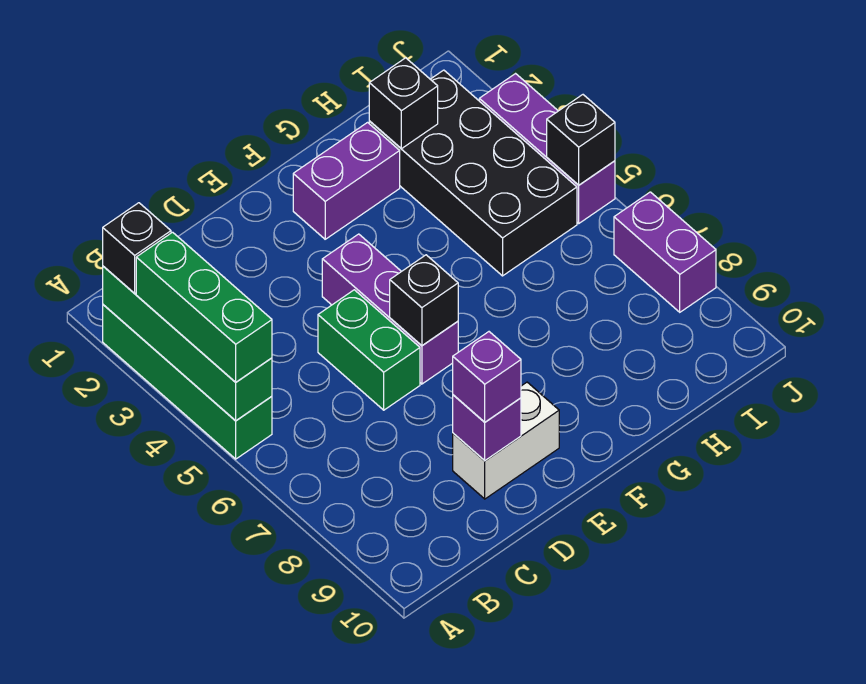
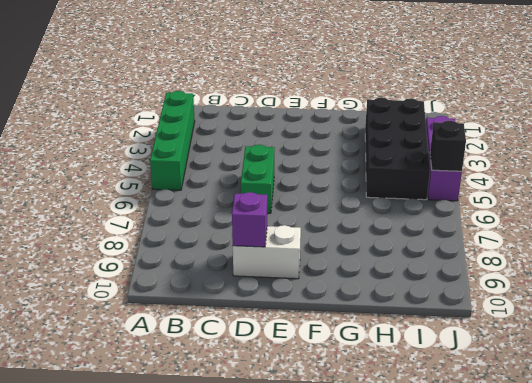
none -> purple brick E4:E6 level 1
none -> purple brick F2:G2 level 1
none -> purple brick J7:J8 level 1

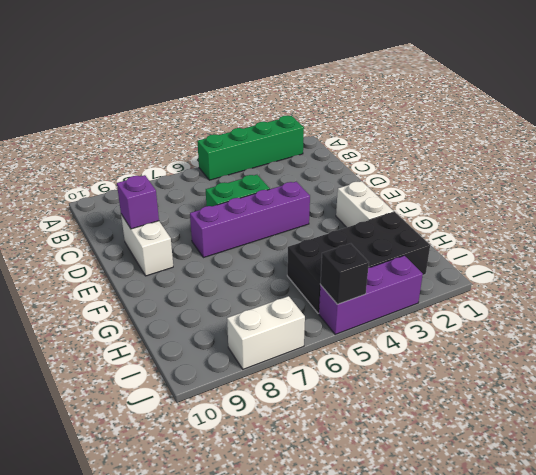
purple brick E4:E7 level 1 -> purple brick E4:E6 level 1
white brick F2:G2 level 1 -> purple brick F2:G2 level 1
white brick J7:J8 level 1 -> purple brick J7:J8 level 1
none -> green brick A2:A5 level 2
none -> black brick E6 level 2
none -> black brick H2 level 2

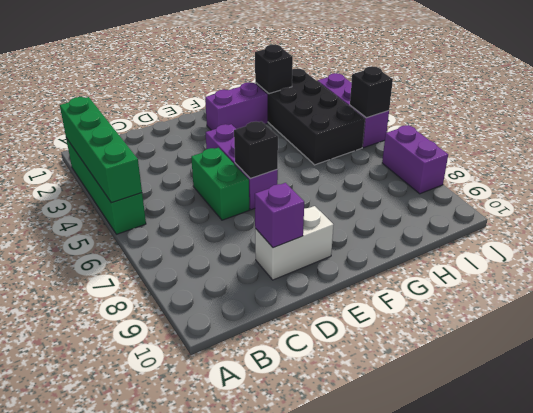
none -> black brick A2 level 3
none -> green brick A3:A5 level 3
none -> purple brick D9 level 3

